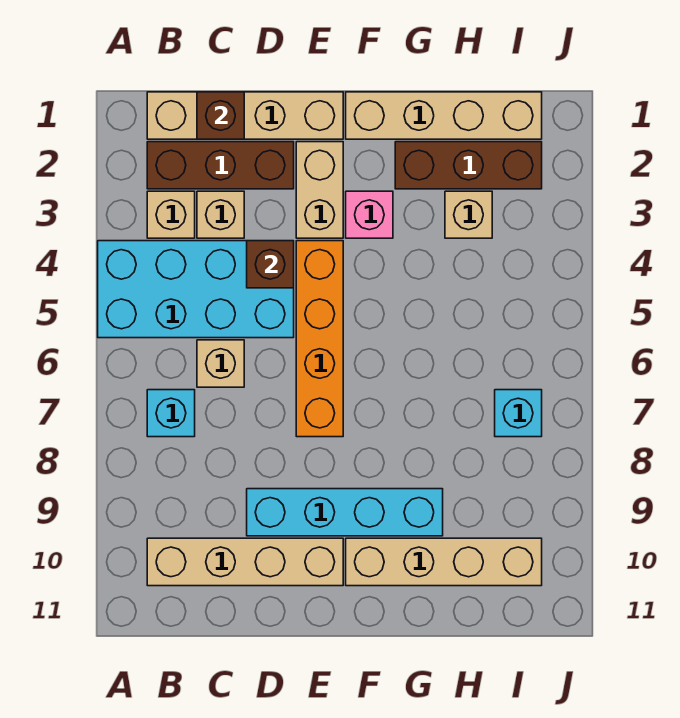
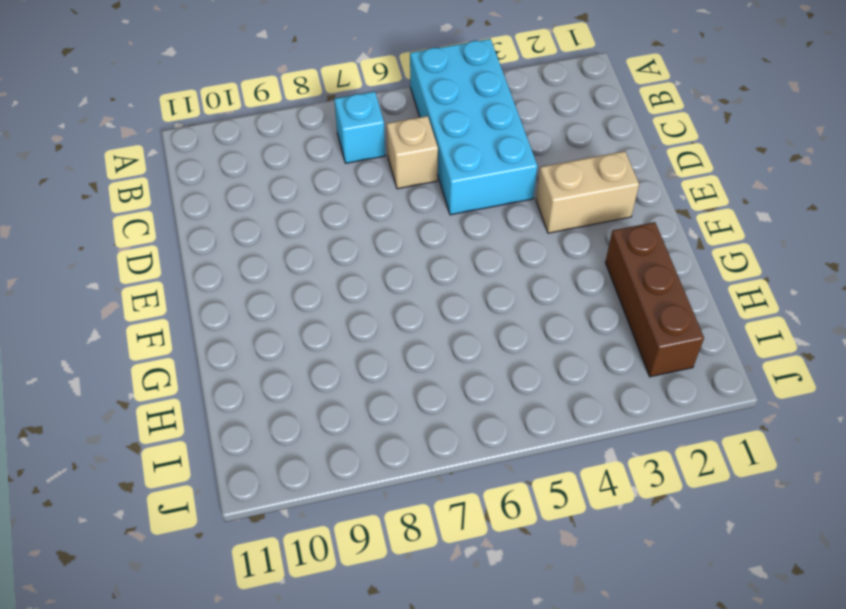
none -> tan brick B1:E1 level 1
none -> brown brick B2:D2 level 1
none -> tan brick B3 level 1

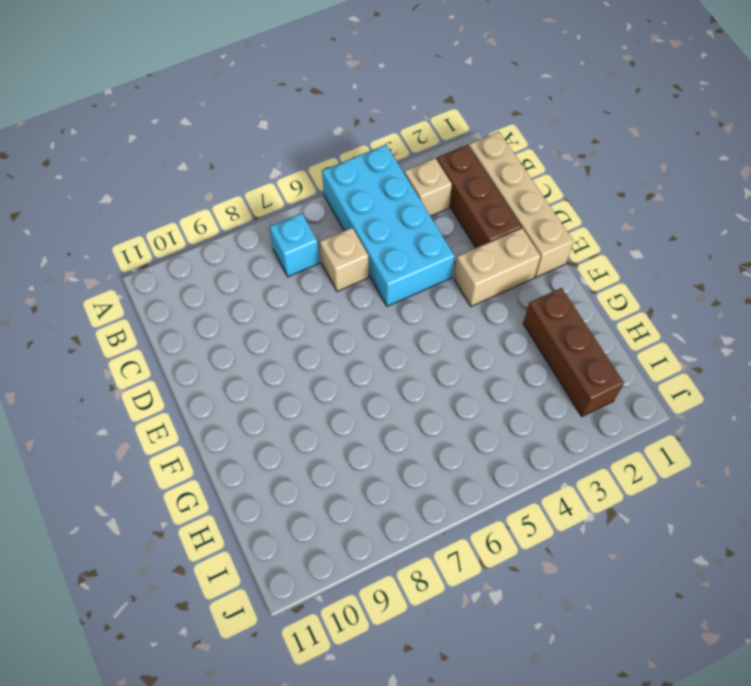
none -> tan brick B10:E10 level 1
none -> tan brick C3 level 1
none -> cyan brick D9:G9 level 1

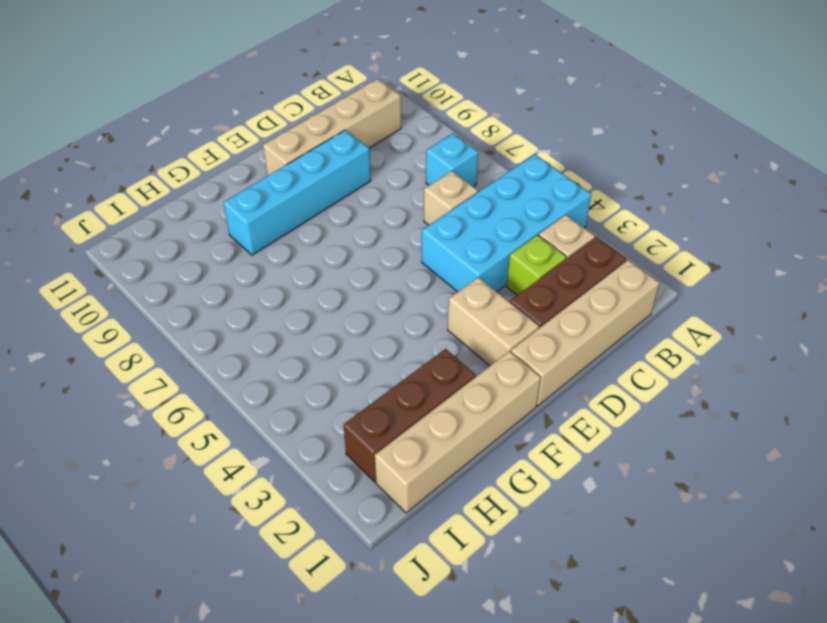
lime brick C3 level 1 -> tan brick C3 level 1
none -> orange brick E4:E7 level 1
none -> pink brick F3 level 1
none -> tan brick F10:I10 level 1

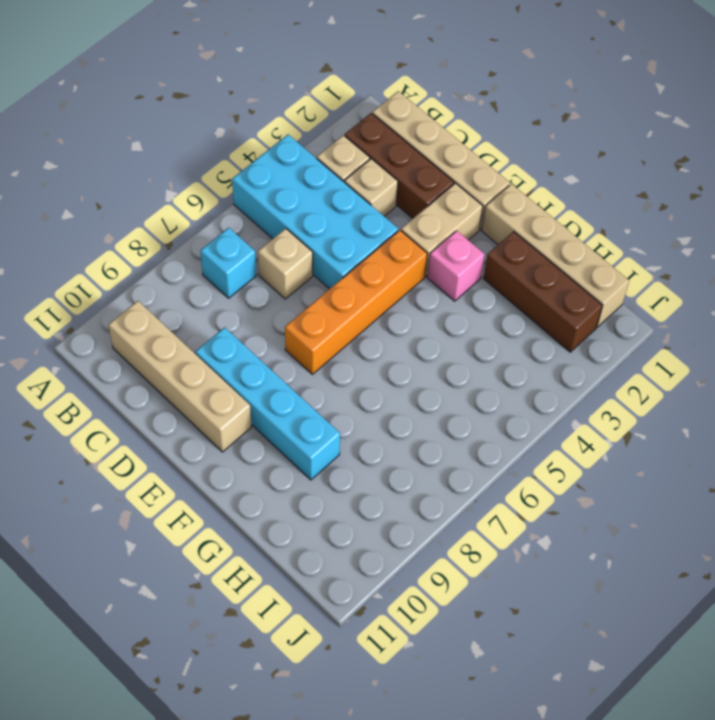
none -> tan brick F10:I10 level 1
none -> tan brick H3 level 1
none -> cyan brick I7 level 1

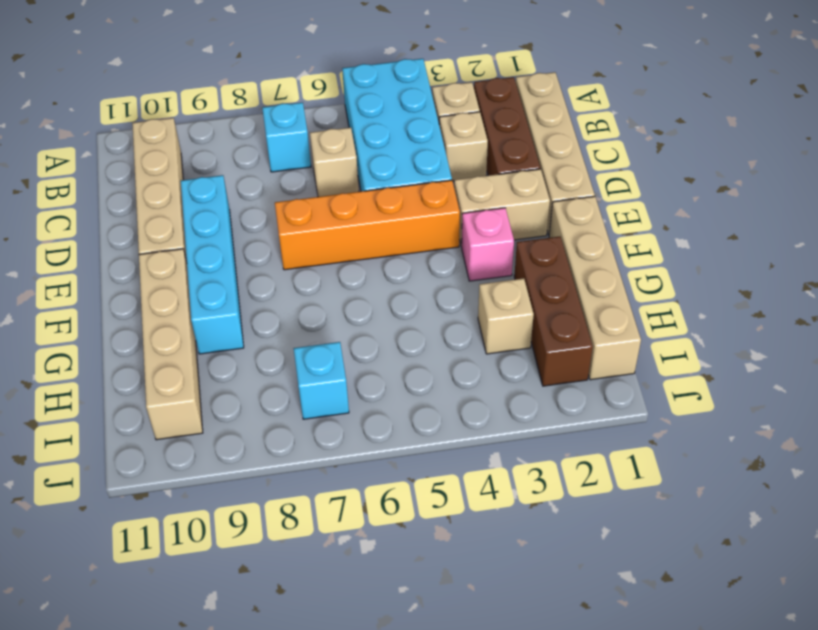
none -> brown brick C1 level 2
none -> brown brick D4 level 2

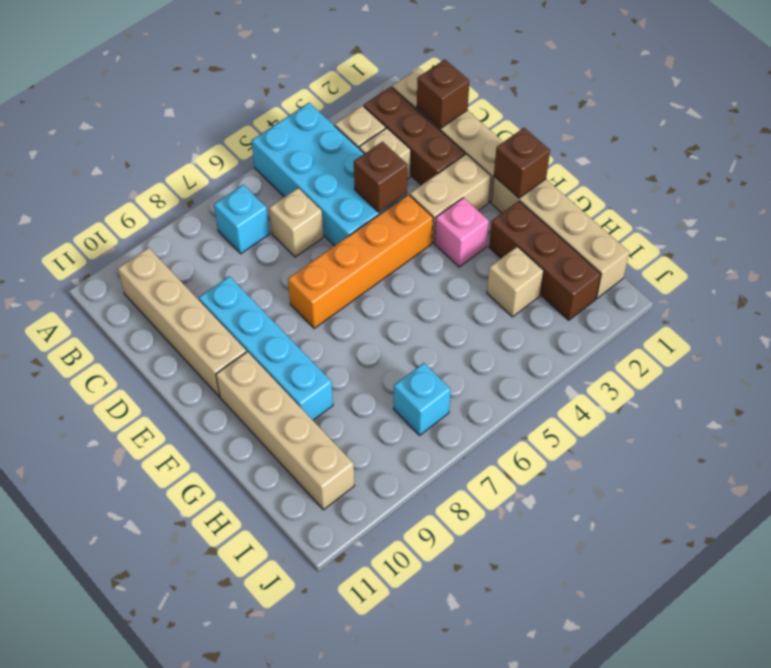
brown brick F1 level 2 -> none

